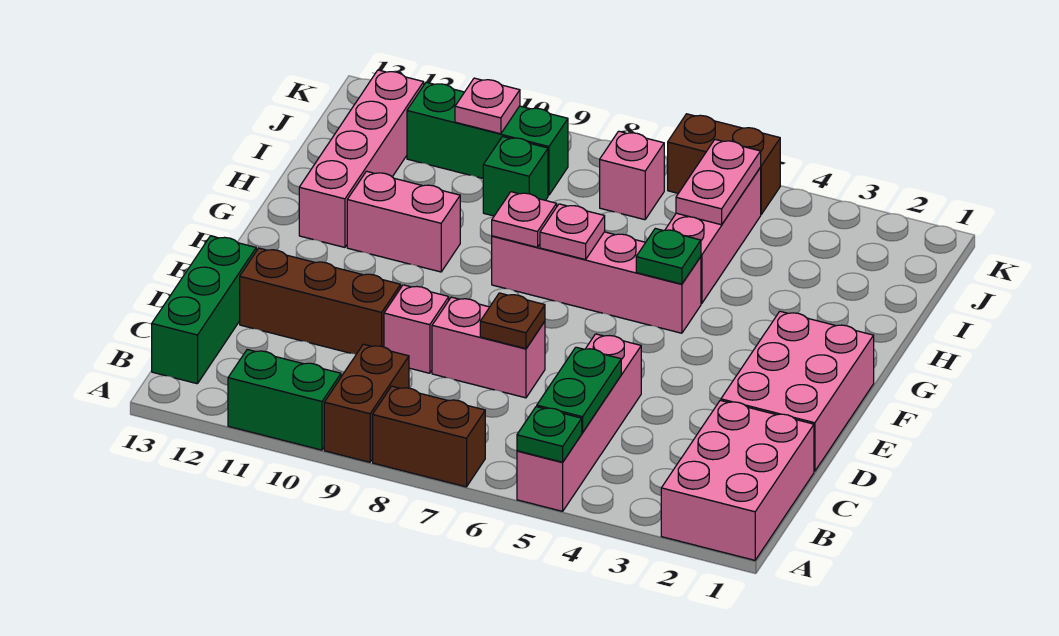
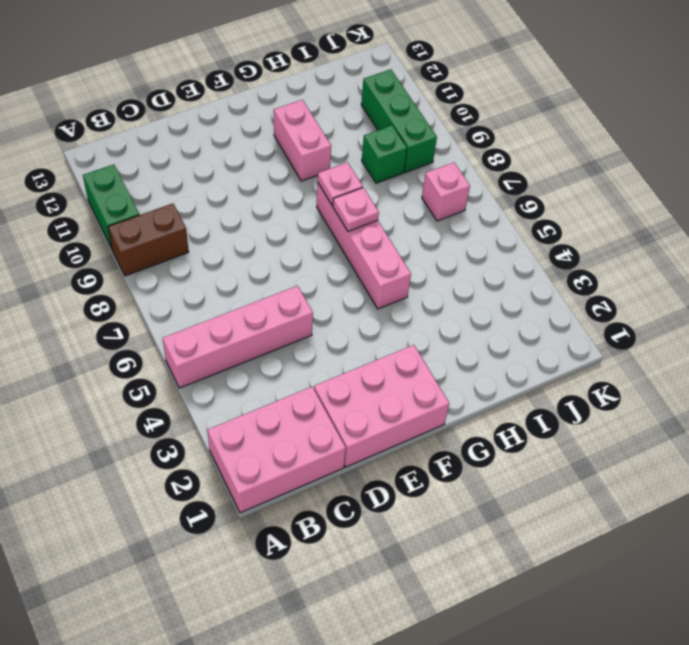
none -> brown brick A7:A8 level 1
none -> green brick B13:D13 level 1
none -> pink brick D7:D8 level 1

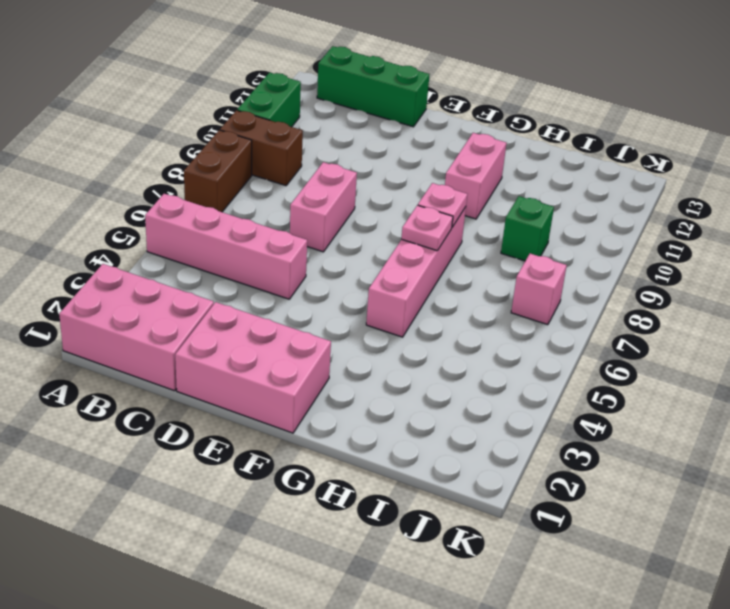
none -> pink brick D9 level 1
none -> brown brick D10:D12 level 1
none -> pink brick G12:J12 level 1

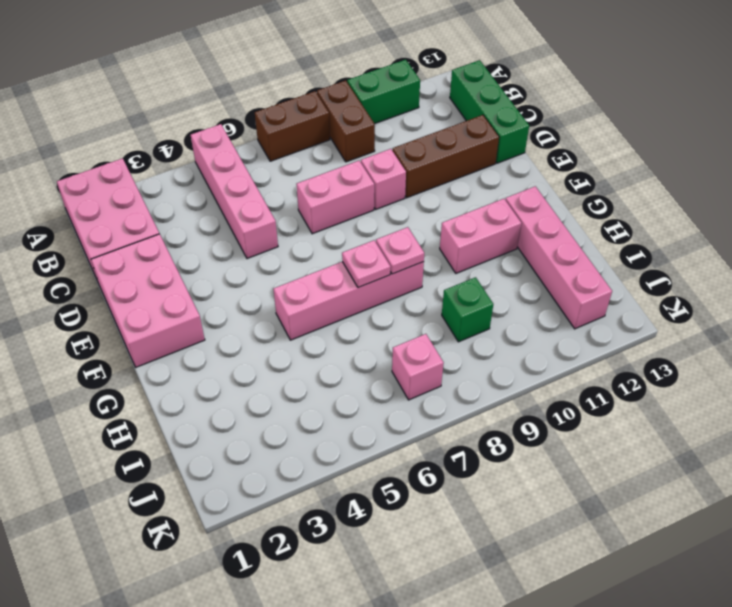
none -> pink brick H5:J5 level 1
none -> green brick J9:J11 level 1
none -> brown brick K5:K6 level 1

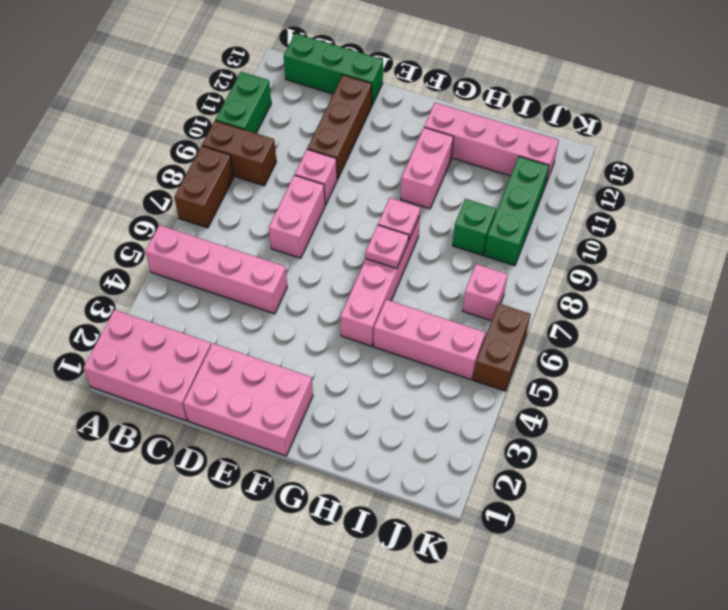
none -> green plate A5 level 2
none -> green plate B5:C5 level 2
none -> brown plate D7 level 2

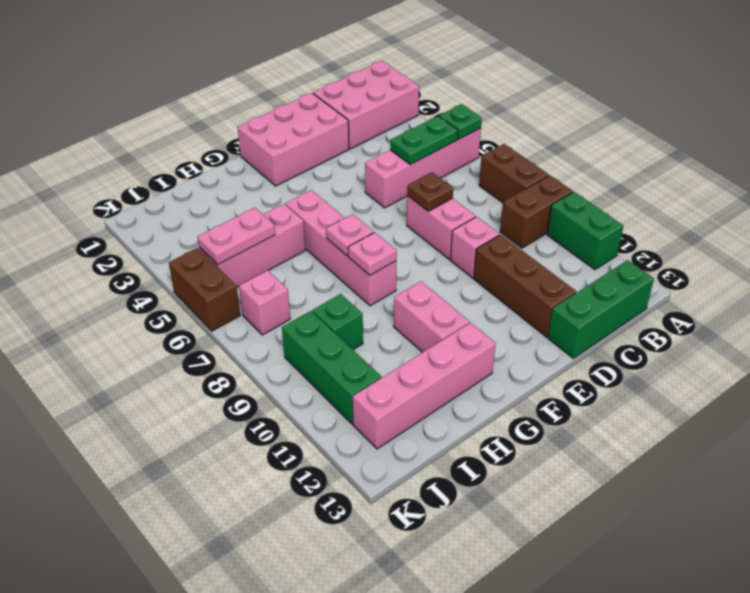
none -> green plate G5 level 2
none -> pink plate J10 level 2

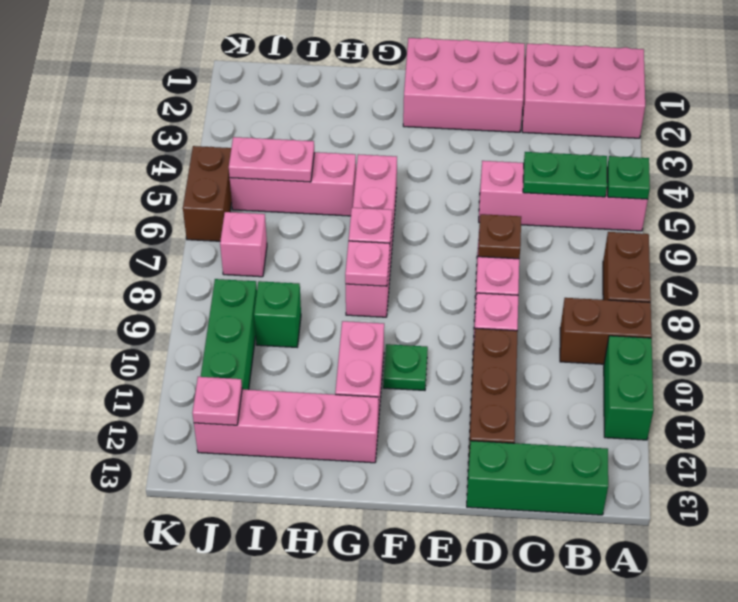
green plate F10 level 1 -> green plate G5 level 2
pink plate J12 level 2 -> pink plate J10 level 2

